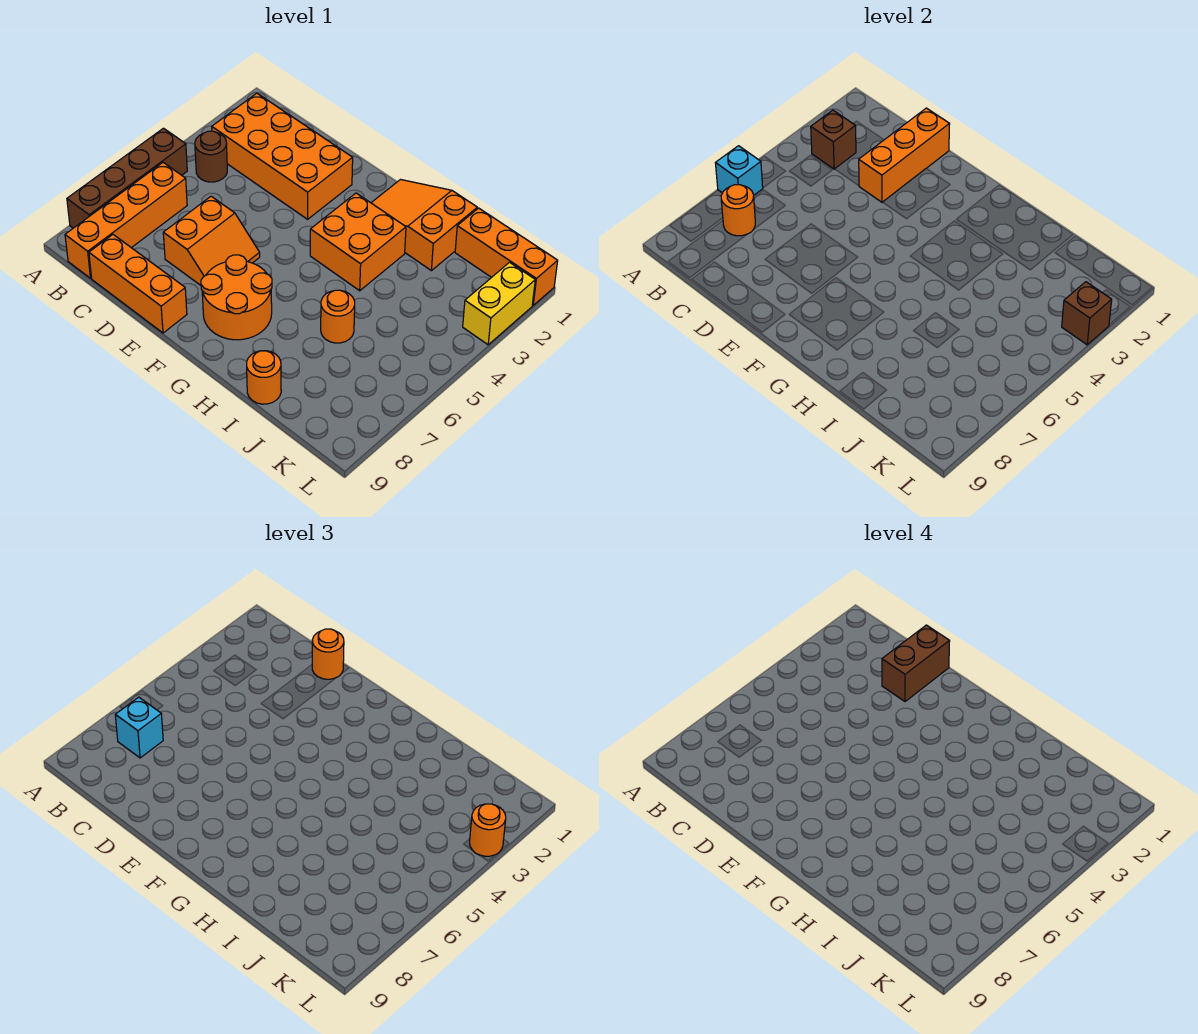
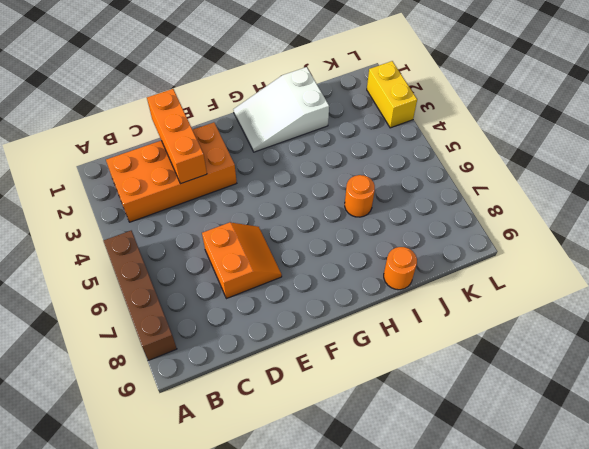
white slope G1:I2 level 1 top I -> orange slope G1:I2 level 1 top I
none -> brown round brick B4 level 1
none -> orange brick B6:B9 level 1
none -> orange brick C9:E9 level 1

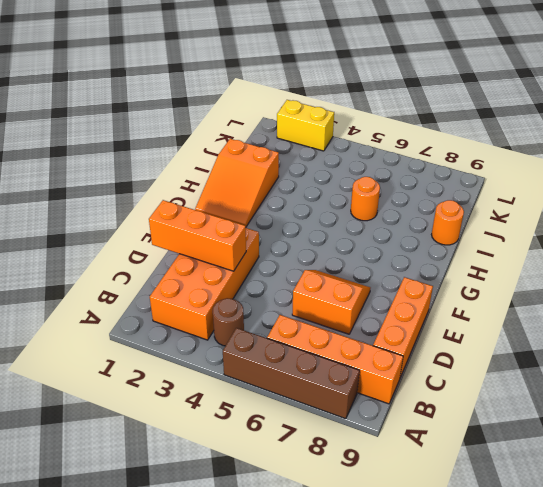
none -> orange round brick F7:G8 level 1
none -> orange brick G3:H4 level 1
none -> orange brick J1:L1 level 1

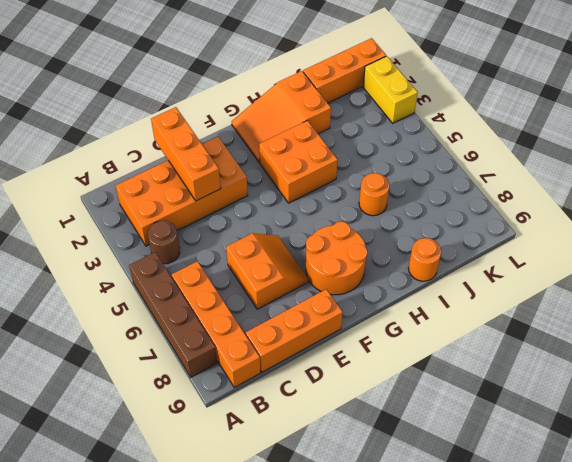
none -> cyan brick A6 level 2
none -> brown brick B3 level 2
none -> orange round brick B7 level 2

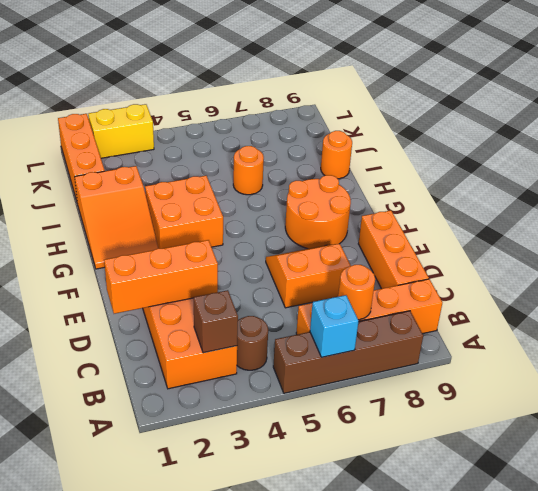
none -> brown brick L3 level 2
none -> cyan brick B7 level 3
none -> orange round brick D1 level 3

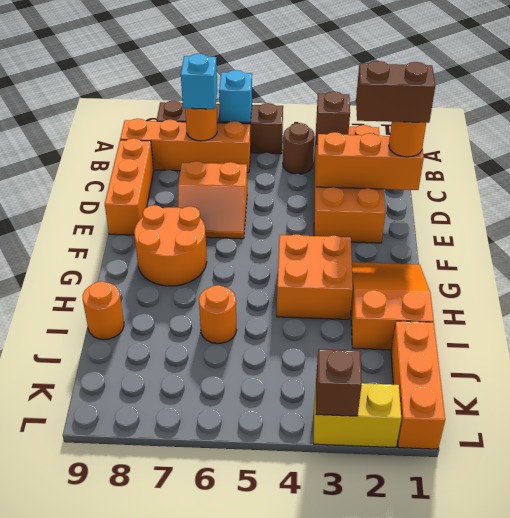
none -> orange round brick L3 level 3

